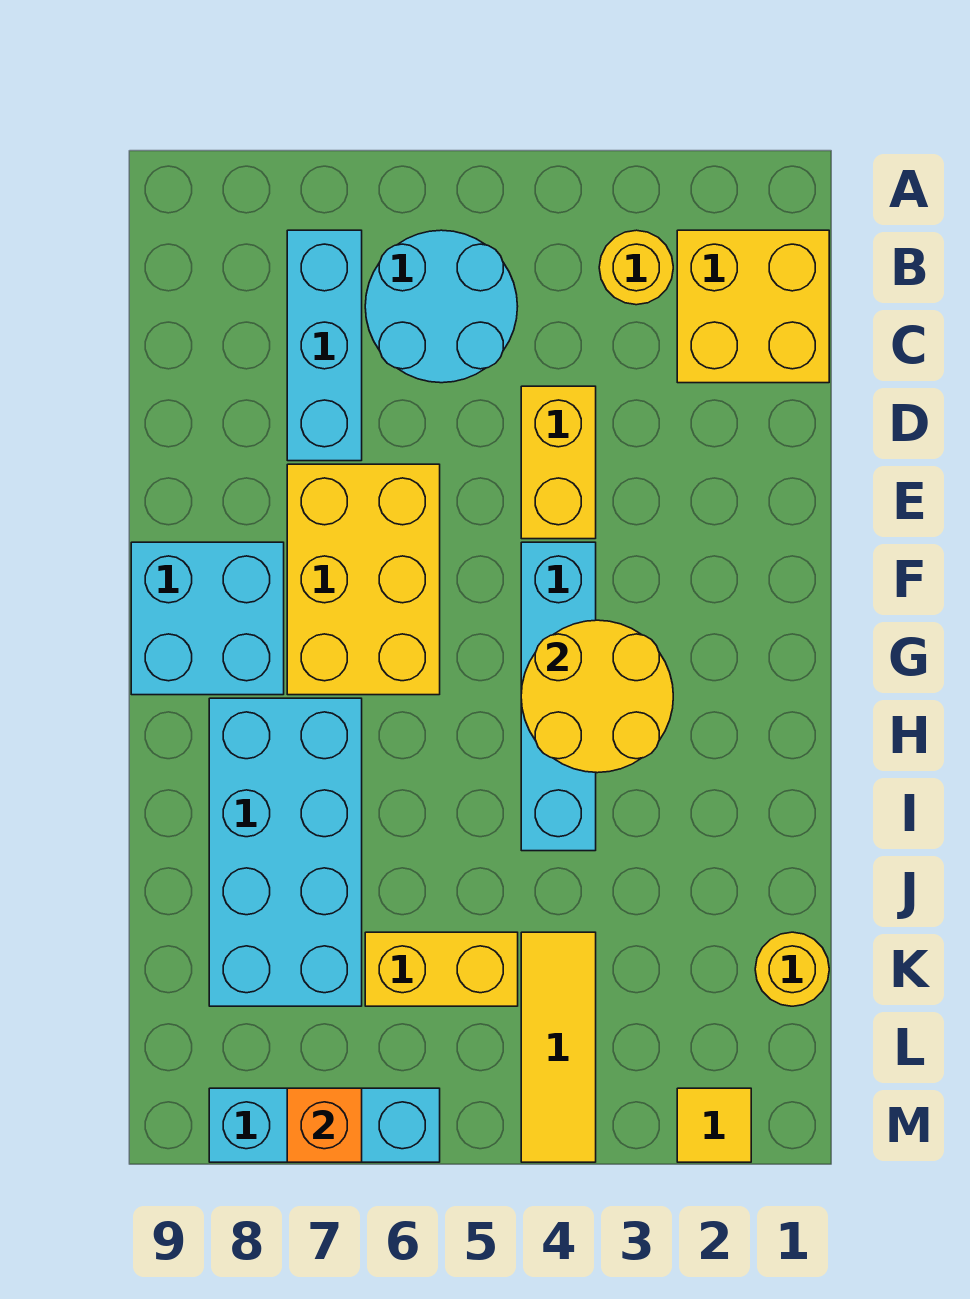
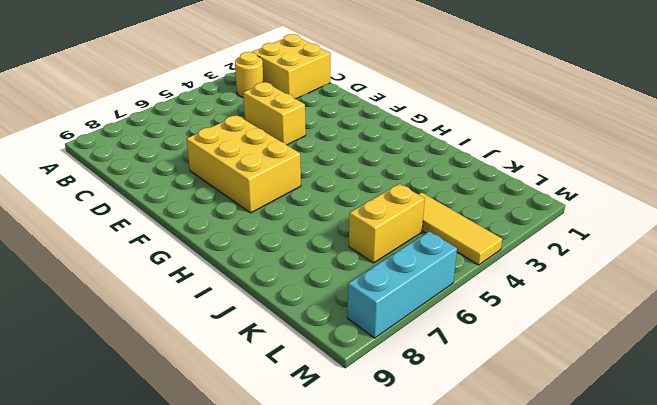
none -> cyan round brick B5:C6 level 1
none -> cyan brick B7:D7 level 1
none -> cyan brick F4:I4 level 1

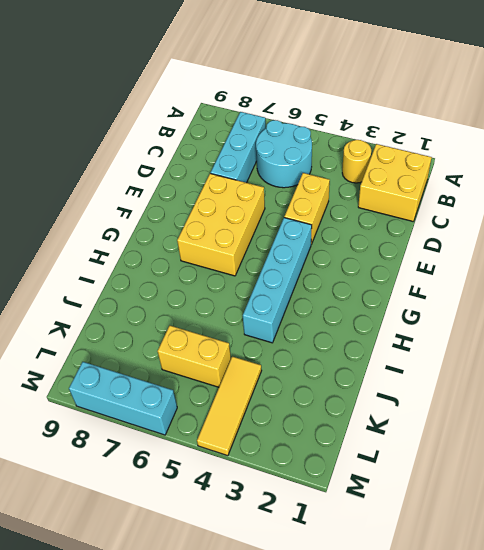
none -> cyan brick F8:G9 level 1
none -> cyan brick H7:K8 level 1
none -> yellow round brick K1 level 1

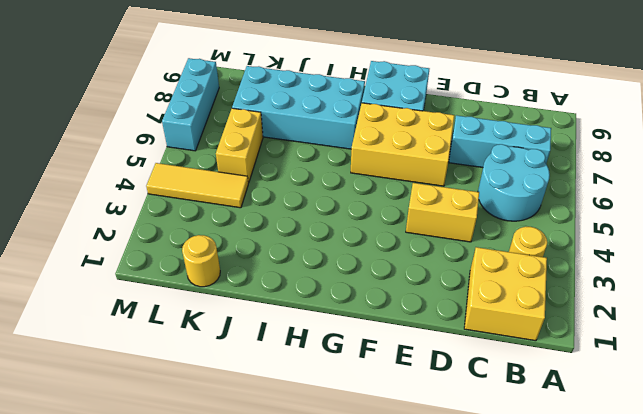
none -> cyan brick F4:I4 level 1
none -> yellow tile M2 level 1
none -> yellow round brick G3:H4 level 2

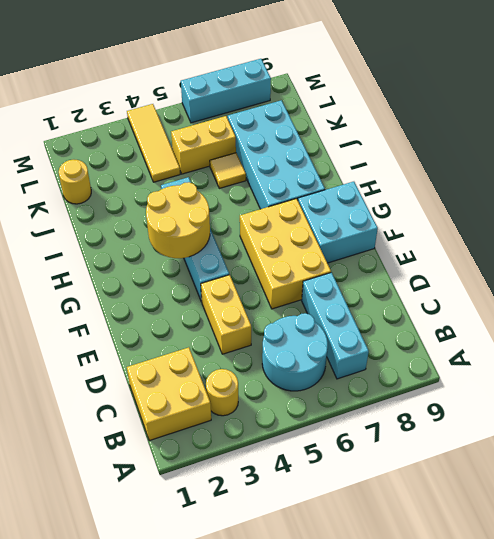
yellow tile J6 level 1 -> yellow tile M2 level 1
none -> orange brick M7 level 2

